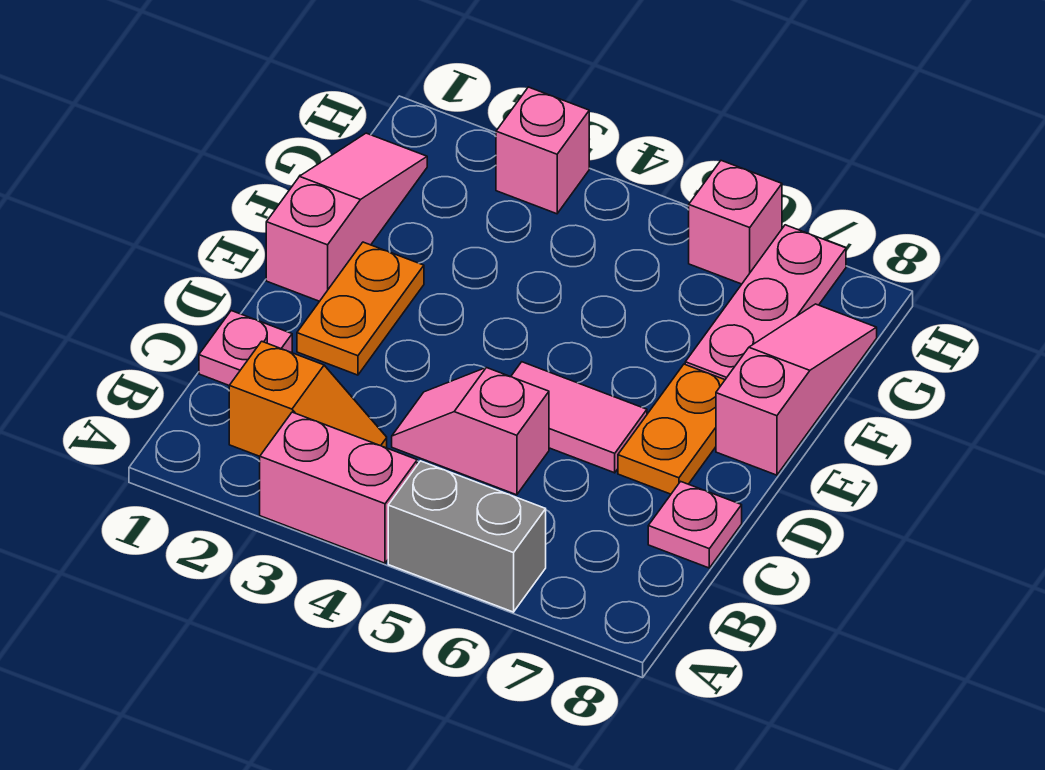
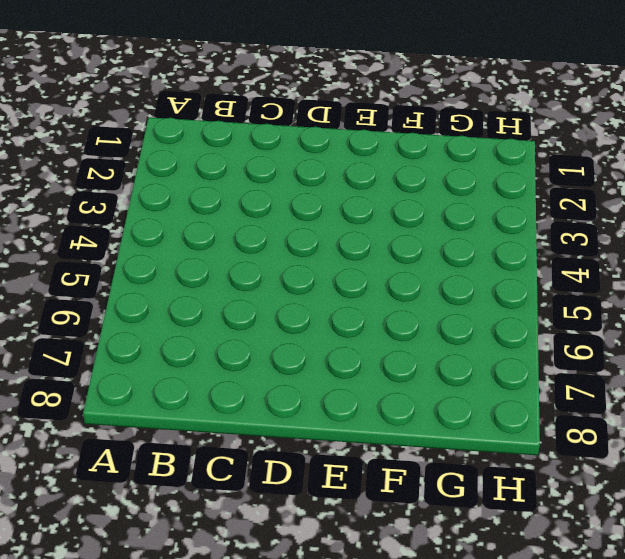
none -> pink brick A3:A4 level 1
none -> grey brick A5:A6 level 1
none -> orange slope B2:B3 level 1 top 2

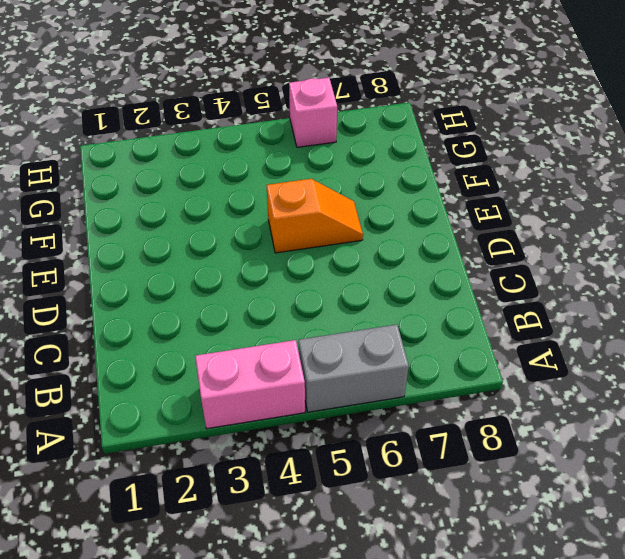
orange slope E5:E6 level 1 top 5 -> orange slope B2:B3 level 1 top 2
none -> pink plate C1 level 1
none -> pink slope C4:C5 level 1 top 5
none -> pink plate C8 level 1

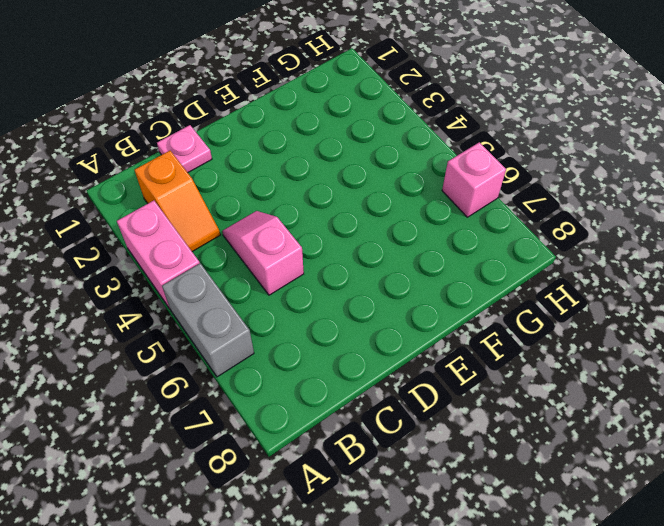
none -> pink plate C8 level 1
none -> orange plate D2:E2 level 1
none -> pink tile D5:D6 level 1

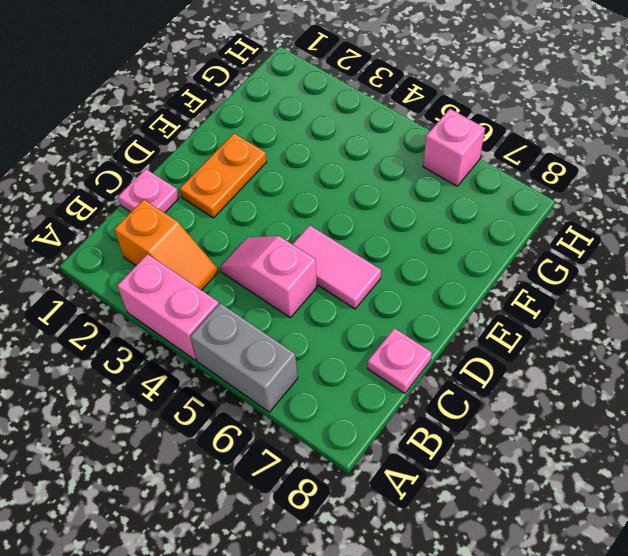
none -> orange plate D7:E7 level 1
none -> pink slope E1:G1 level 1 top E
none -> pink slope E8:G8 level 1 top E

